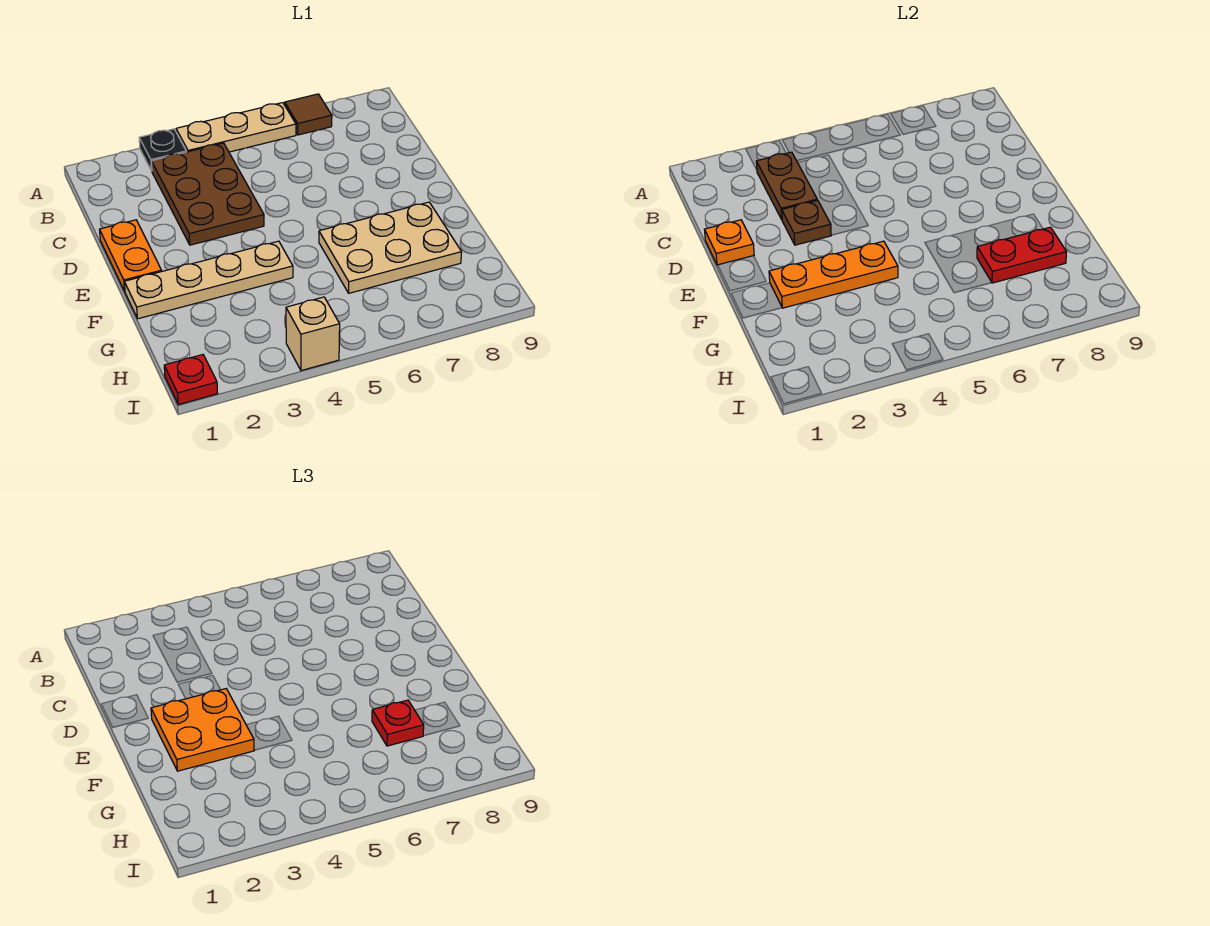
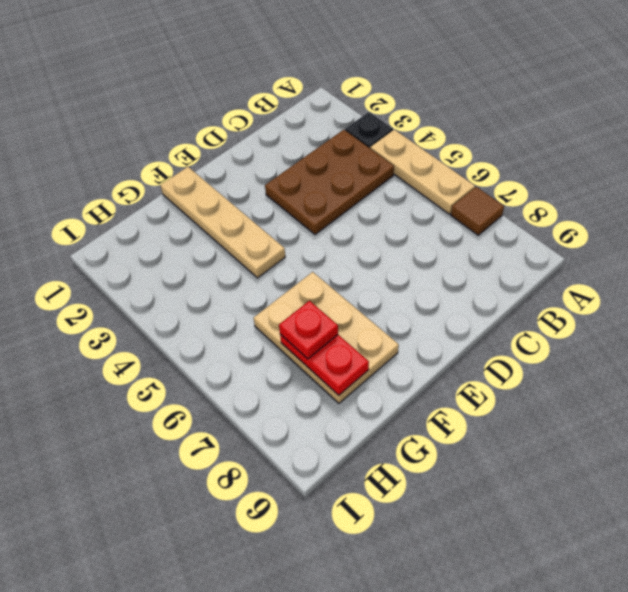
none -> orange plate D1:E1 level 1
none -> red plate I1 level 1
none -> tan brick I4 level 1

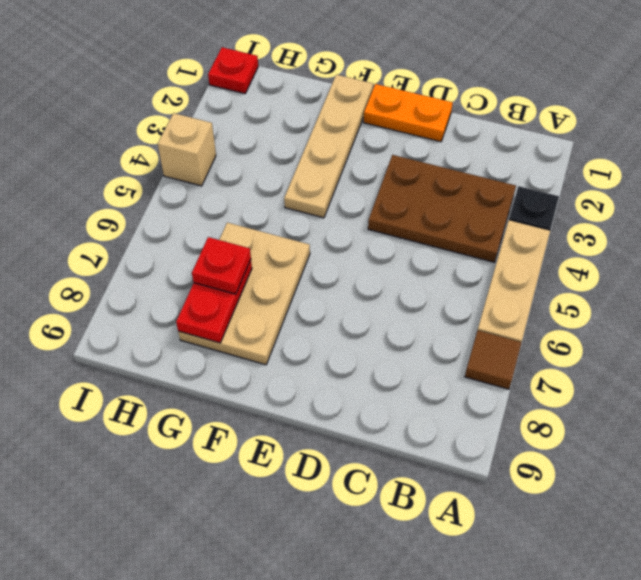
none -> brown plate B3:C3 level 2
none -> orange plate D1 level 2
none -> brown plate D3 level 2

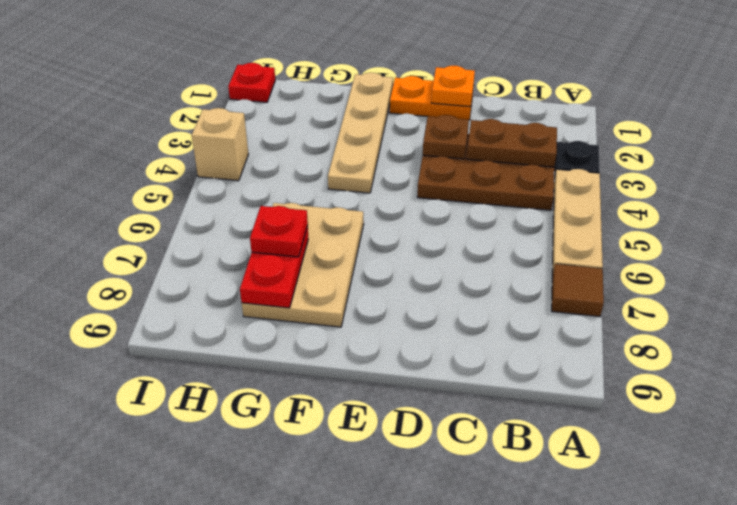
none -> orange plate F2:F4 level 2
none -> orange plate E2:F3 level 3

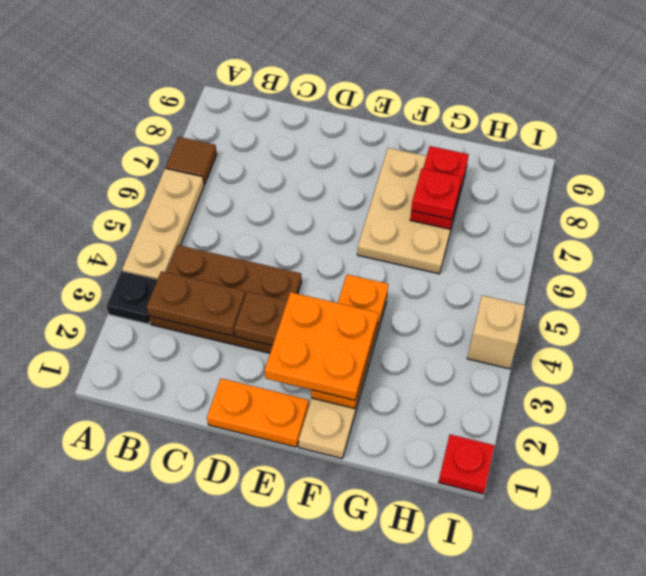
none -> orange plate D1 level 2

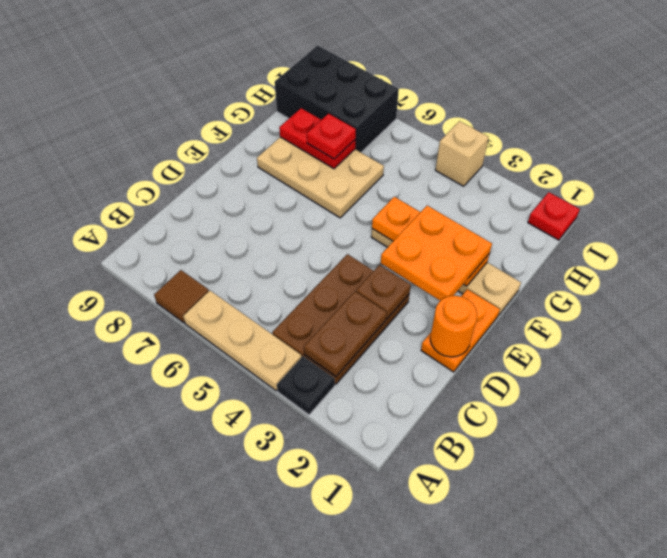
orange round brick D1 level 2 -> orange plate D1 level 2
black brick H7:I9 level 1 -> none

